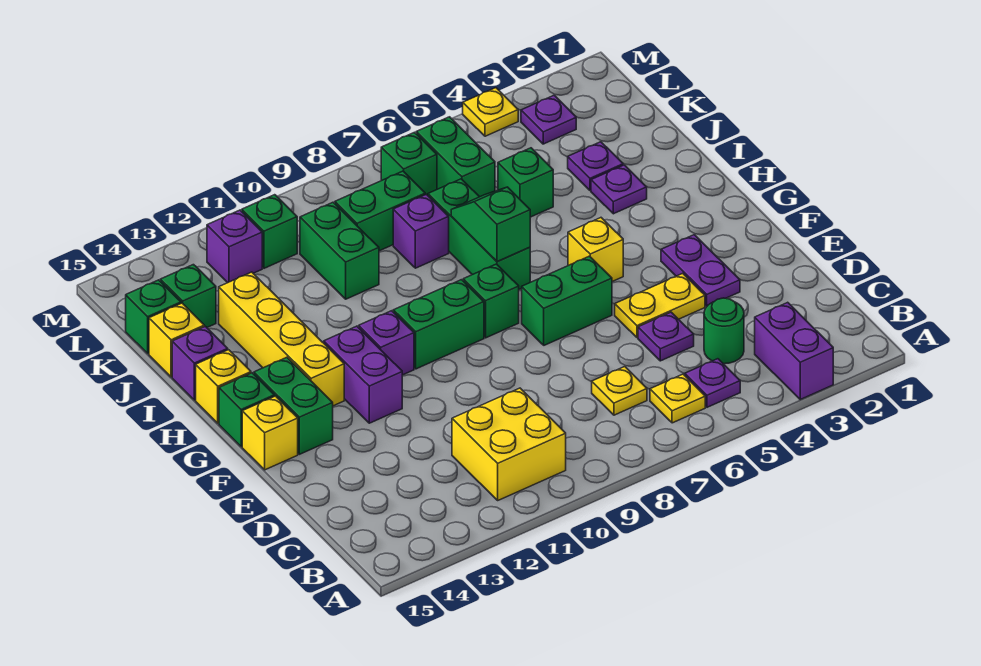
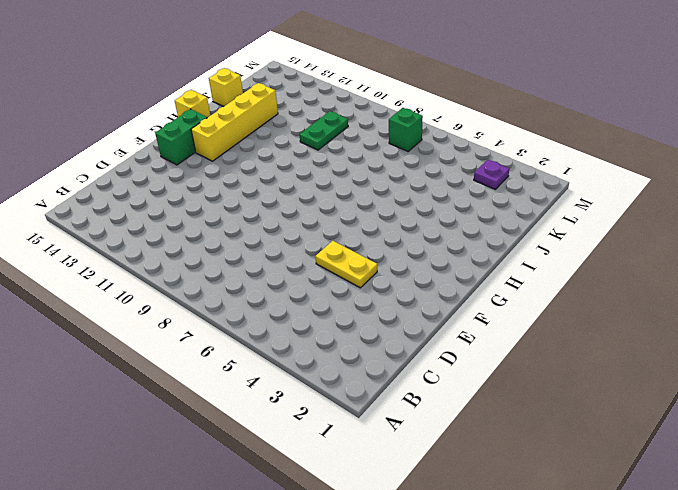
green plate J10:K10 level 1 -> green brick J10:K10 level 1
none -> purple brick A3:B3 level 1
none -> purple plate B5 level 1
none -> yellow plate B6 level 1
none -> yellow brick B10:C11 level 1

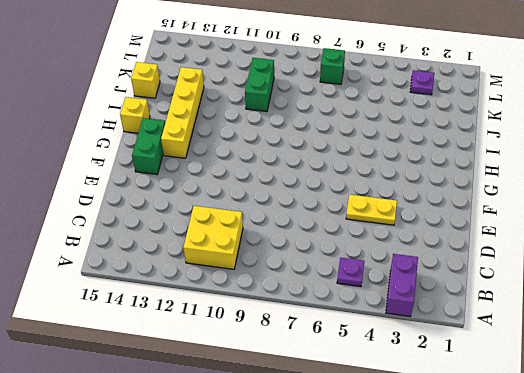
none -> yellow plate B6 level 1
none -> green round brick C4 level 1
none -> yellow plate C7 level 1
none -> purple plate D5 level 1

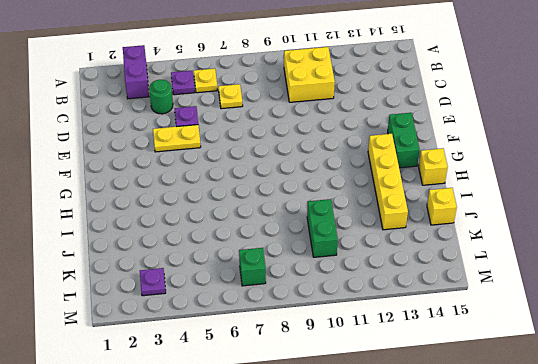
none -> purple plate E3:F3 level 1
none -> green brick F6:F7 level 1
none -> purple brick F12:G12 level 1
none -> yellow brick F15 level 1

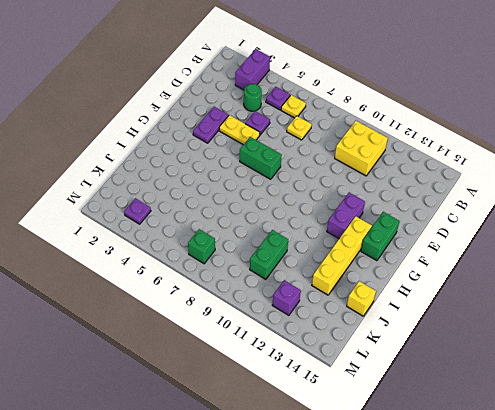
none -> yellow brick F15 level 1
none -> yellow brick G5 level 1
none -> green brick G8 level 1
none -> green brick G9:G10 level 1

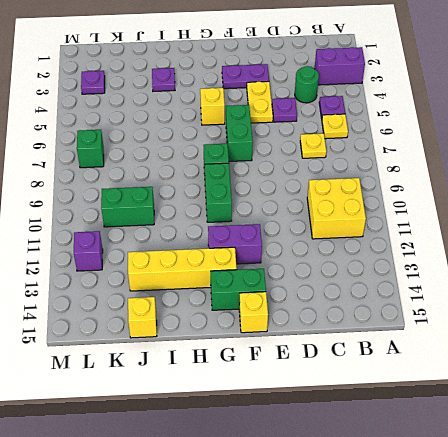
none -> purple brick G11 level 1
none -> green brick G15 level 1
none -> green brick H7:J7 level 1
none -> yellow brick H15 level 1

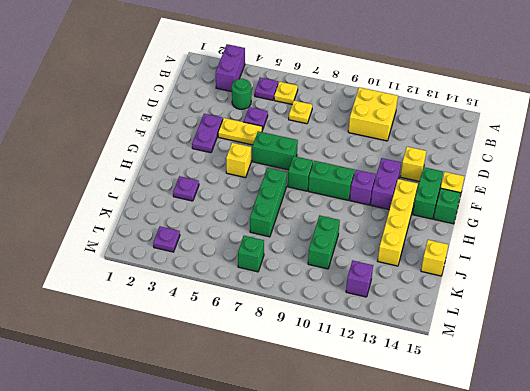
yellow brick E13 level 1 -> yellow brick H15 level 1
none -> purple brick I15 level 1
none -> purple plate J3 level 1
none -> green brick J5 level 1
none -> purple brick J8 level 1

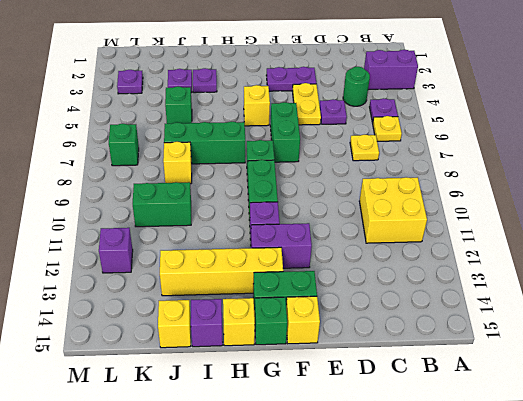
yellow brick J8 level 1 -> purple brick J8 level 1
none -> green brick K6:L6 level 1
none -> green brick K8:K9 level 1
none -> green brick K14 level 1
none -> green brick K15 level 1

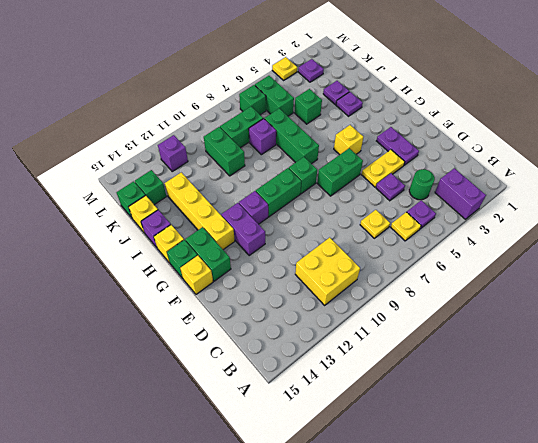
none -> green brick L11 level 1
none -> green slope H7:I7 level 2 top H

